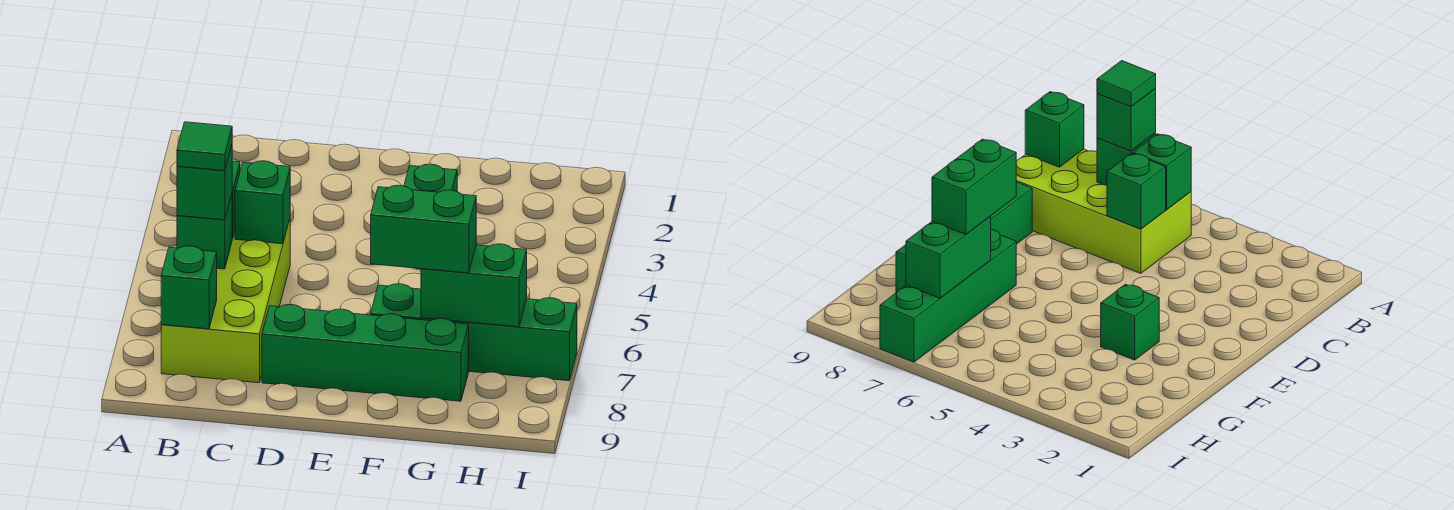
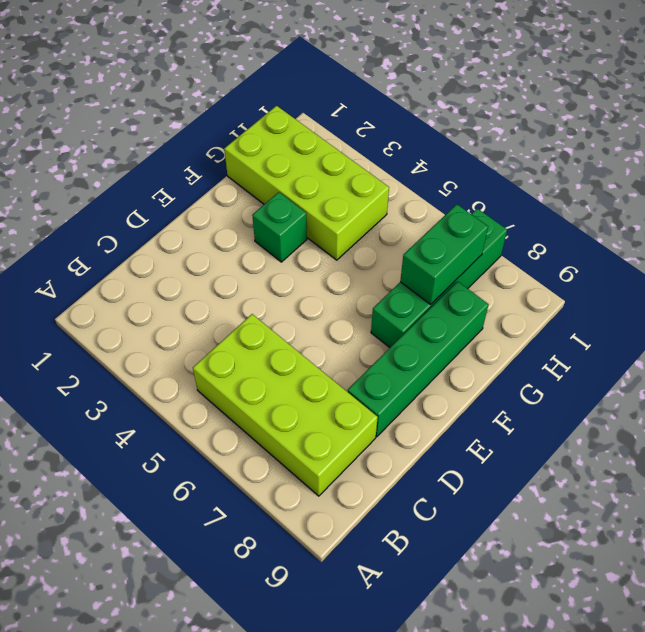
lime brick G1:H4 level 1 -> none
none -> green brick B5 level 2
none -> green brick B6 level 2
none -> green brick B8 level 2

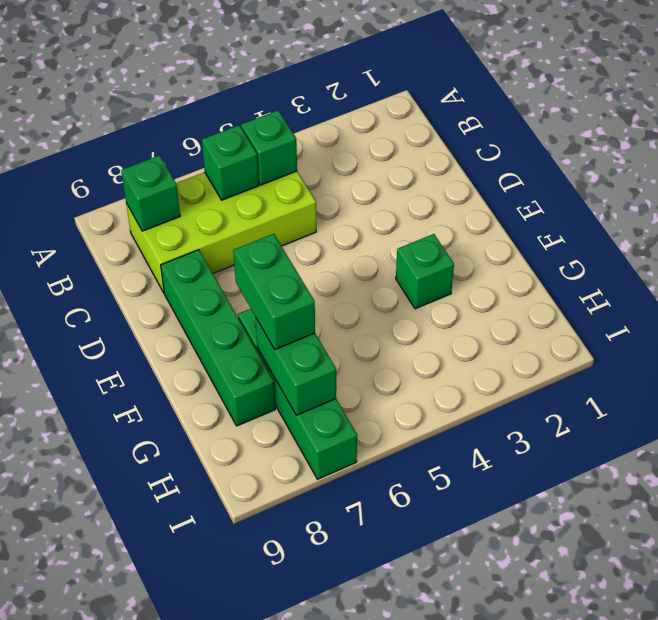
none -> green brick C5 level 2
none -> green brick B6 level 3
none -> green tile B6 level 4

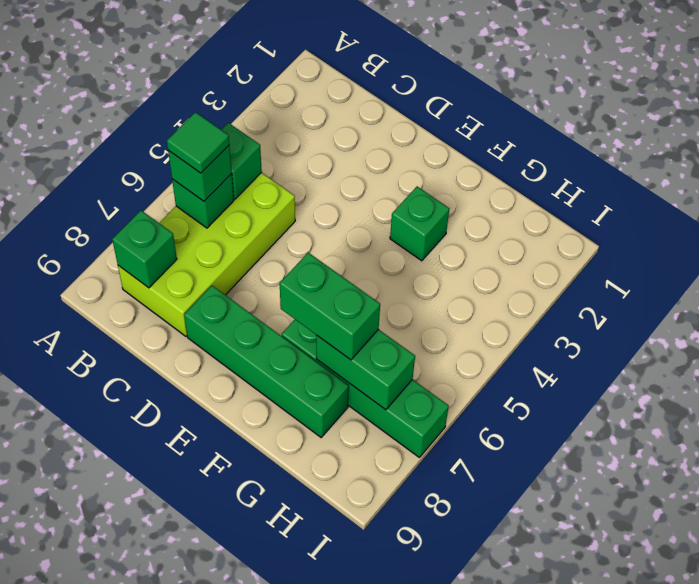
none -> green brick C5 level 2

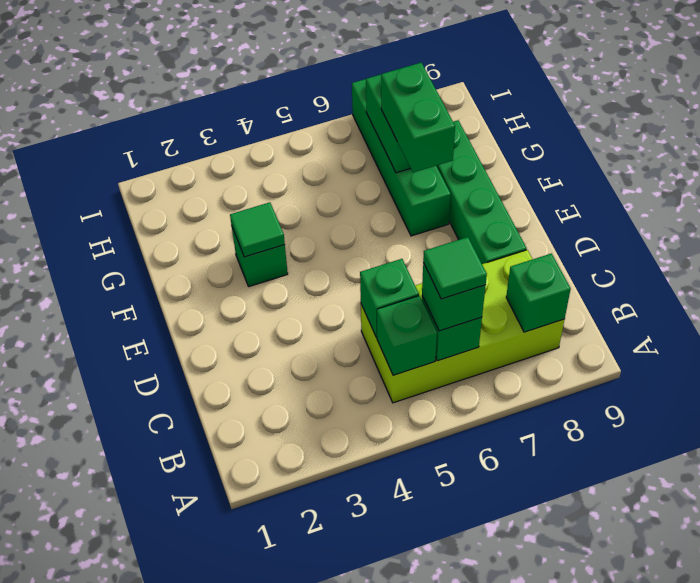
green tile F3 level 2 -> none

